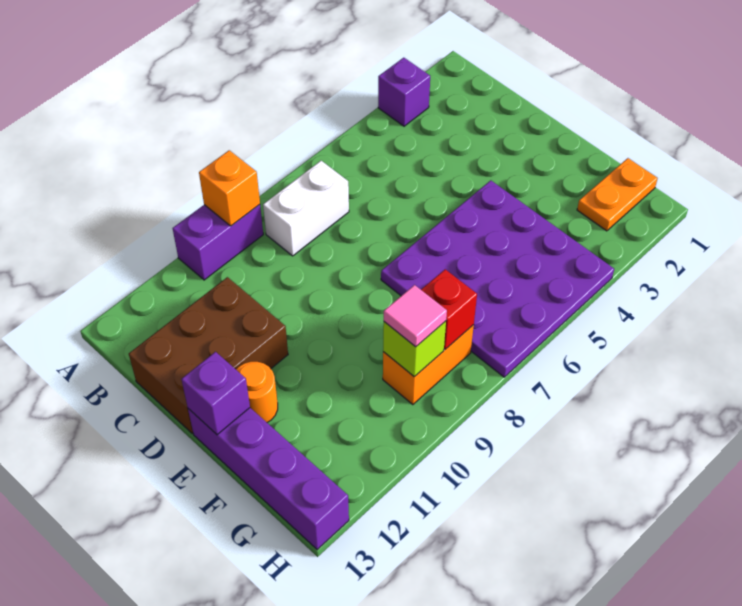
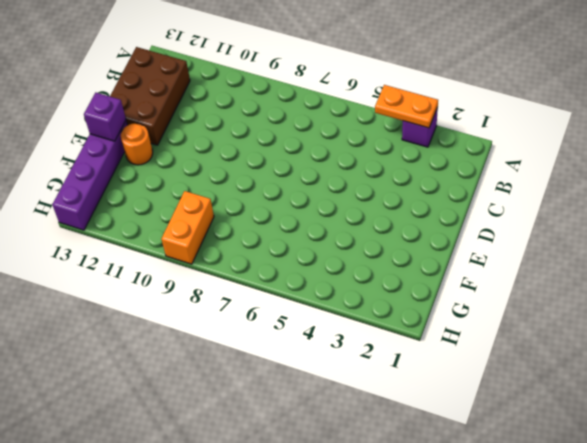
orange plate A3:A4 level 2 -> orange plate G1:G2 level 1
brown brick B12:D13 level 1 -> brown brick C11:D13 level 1
orange brick G9:H9 level 1 -> orange brick G8:G9 level 1
none -> purple brick A9:A10 level 1
none -> white brick B7:B8 level 1
none -> purple plate E4:H7 level 1

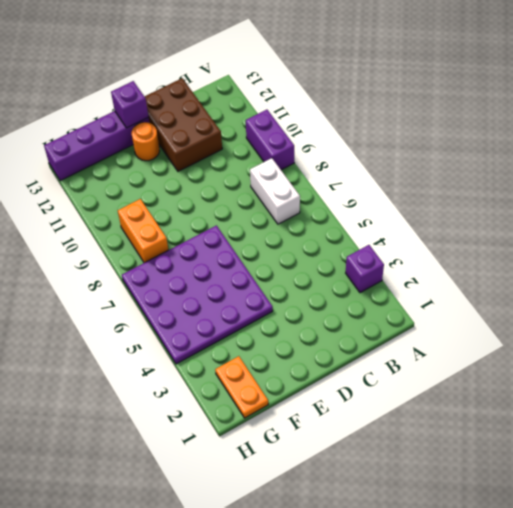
none -> orange brick A9 level 2
none -> red brick G8 level 2
none -> lime brick G9 level 2

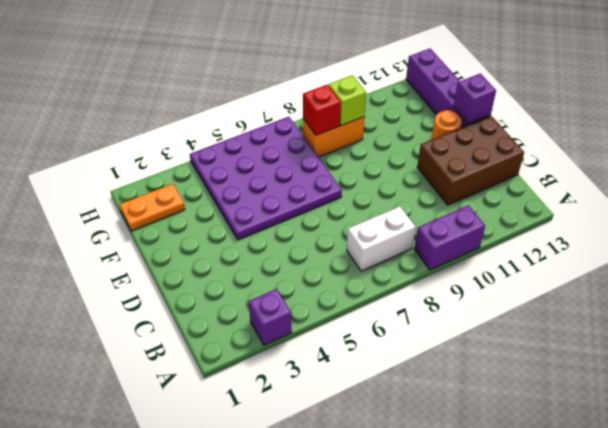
none -> orange brick A9 level 2
none -> pink tile G9 level 3

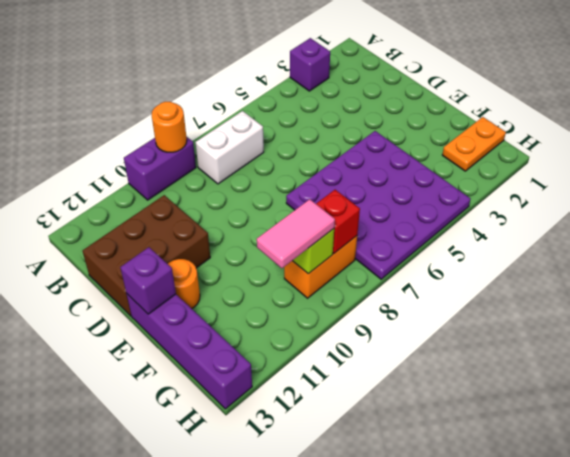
orange round brick A9 level 2 -> orange brick A9 level 2
pink tile G9:G10 level 3 -> pink tile G9 level 3

